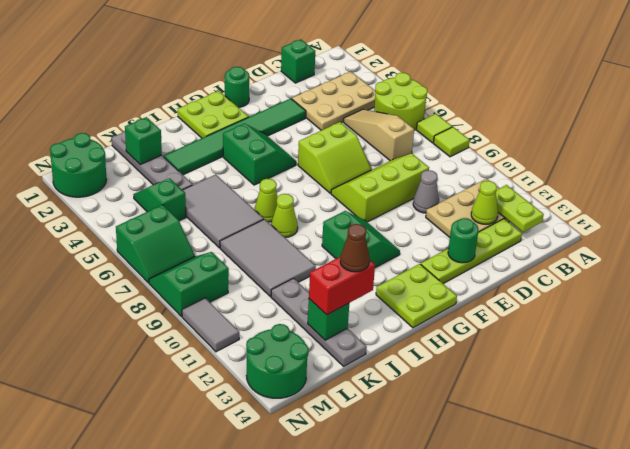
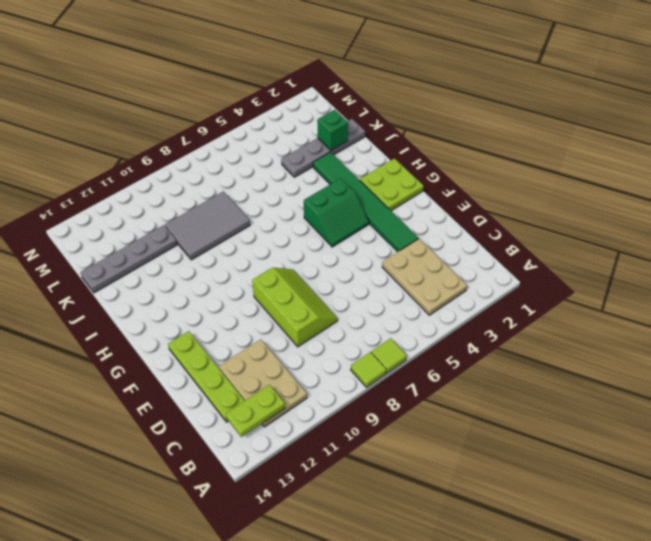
none -> lime round brick A5:B6 level 1
none -> green brick C1 level 1
none -> tan slope C5:C7 level 1 top 7
none -> grey cone D10 level 1

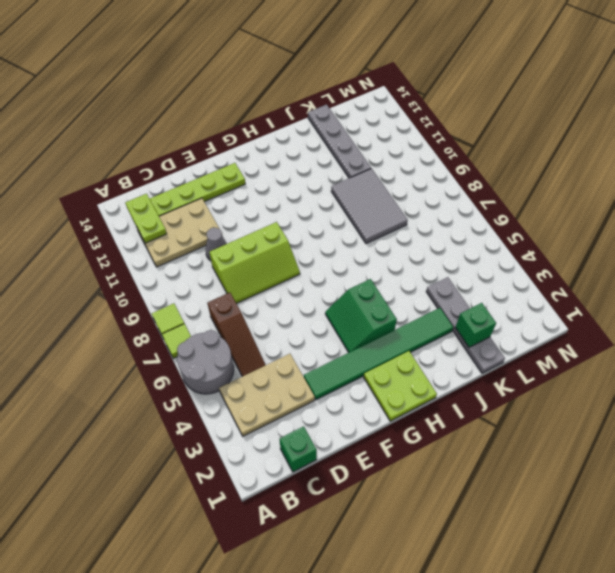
grey round brick A5:B6 level 1 -> lime round brick A5:B6 level 1
brown slope C5:C7 level 1 top 7 -> tan slope C5:C7 level 1 top 7
none -> lime slope E6:F7 level 1 top 6
none -> green round brick F1 level 1
none -> green slope G10:H11 level 1 top H
none -> lime plate G13:H14 level 1

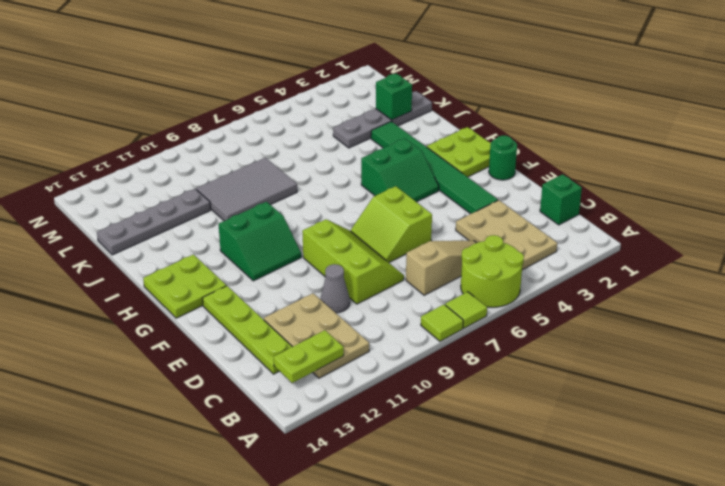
none -> lime cone I7 level 1
none -> lime cone I8 level 1
none -> grey tile J5:K7 level 1
none -> green slope L4:L5 level 1 top 5

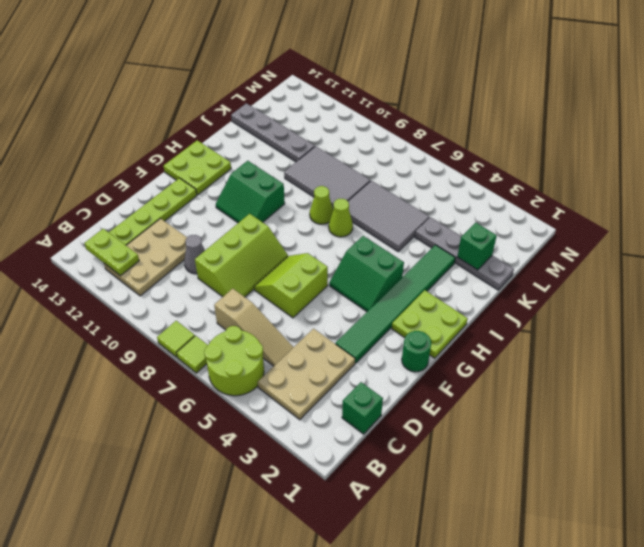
none -> green slope L4:L5 level 1 top 5
none -> green round brick M1:N2 level 1
none -> green slope M6:N7 level 1 top 6
none -> green slope M8:N9 level 1 top 9

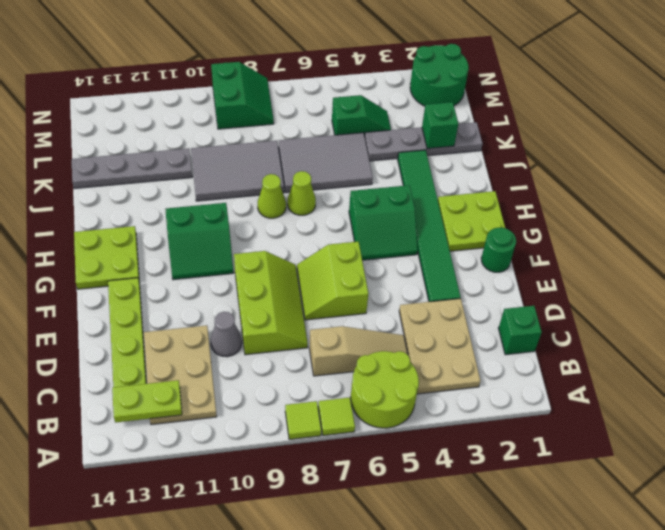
none -> green slope M6:N7 level 1 top 6
none -> green round brick M13:N14 level 1
none -> grey tile N10:N11 level 1
none -> lime cone C12 level 2

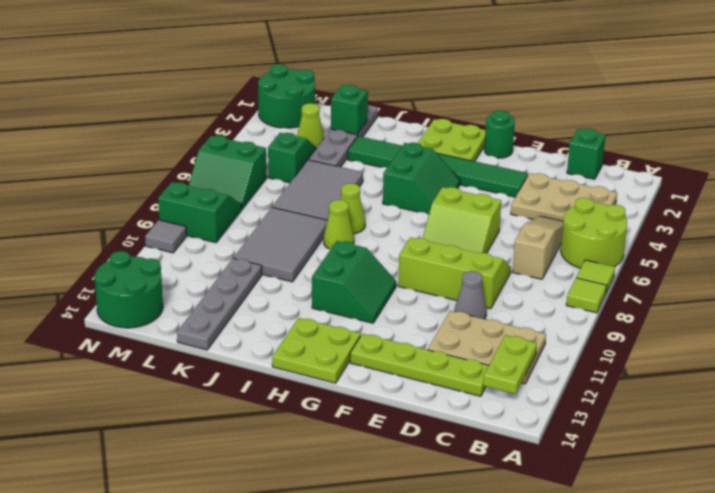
lime cone L3 level 1 -> lime cone C12 level 2
grey tile N10 level 1 -> grey tile N10:N11 level 1
none -> green round brick E13 level 2
none -> green brick K13 level 2
none -> red brick J13:K13 level 3
none -> brown cone J13 level 4

